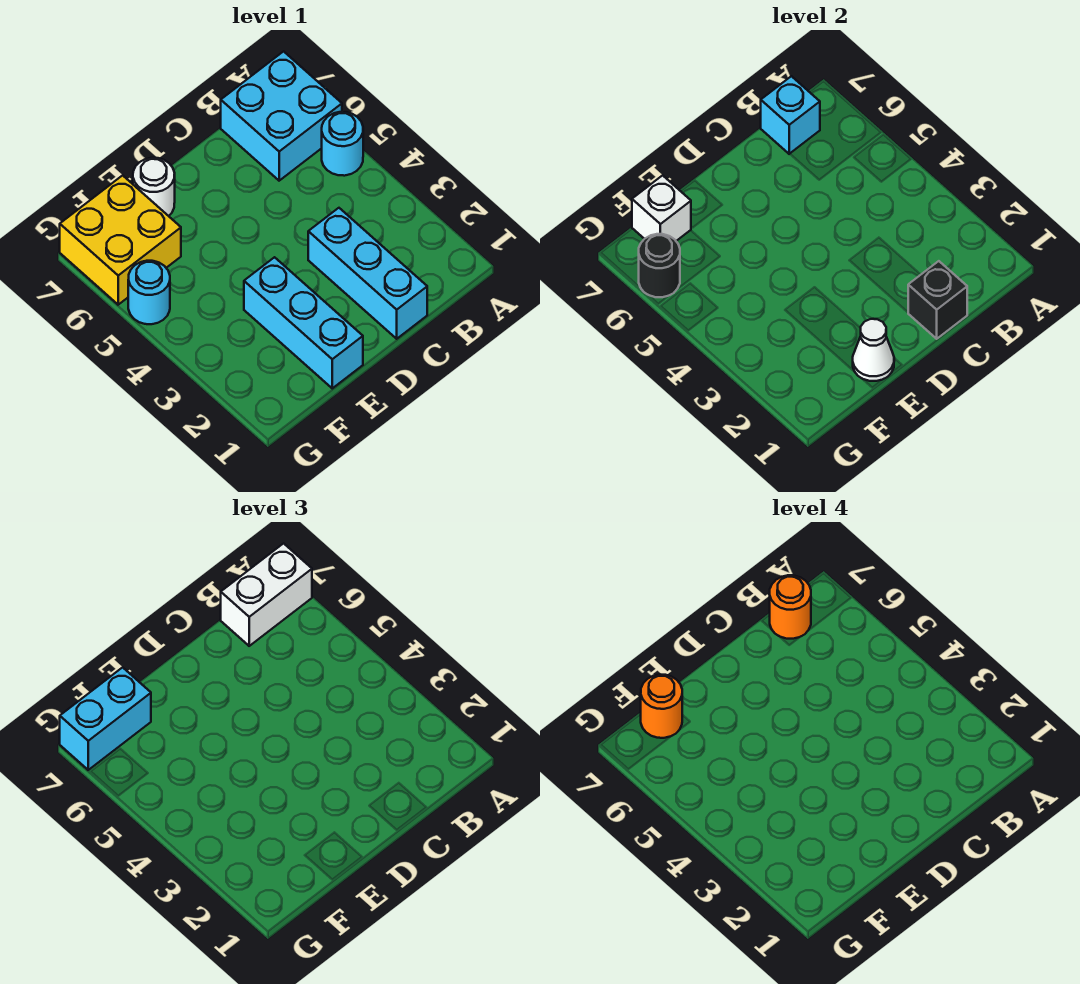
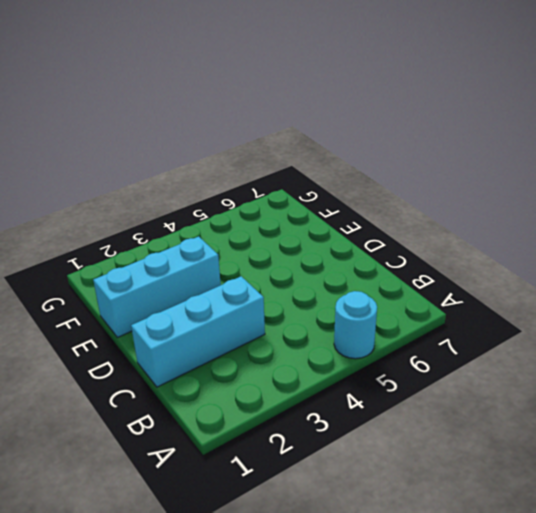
none -> cyan brick A6:B7 level 1
none -> white round brick E7 level 1
none -> yellow brick F6:G7 level 1

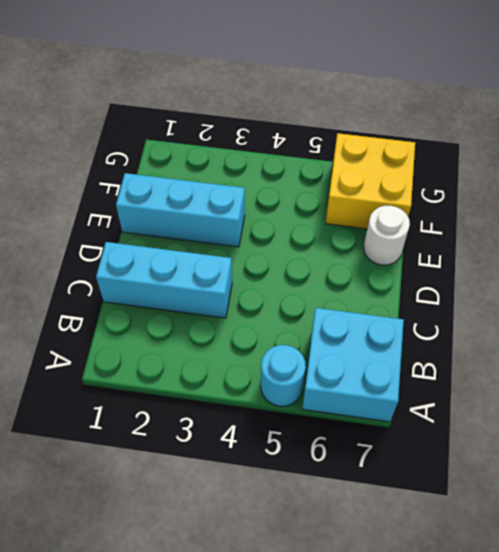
none -> cyan round brick G5 level 1
none -> cyan brick B7 level 2
none -> black brick C1 level 2

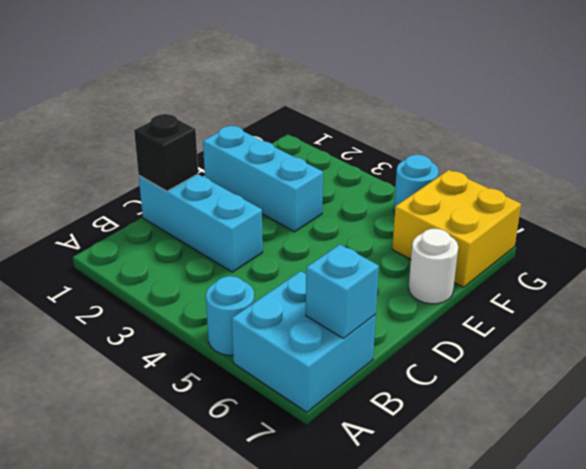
none -> white cone E1 level 2
none -> white brick F7 level 2
none -> black round brick G6 level 2

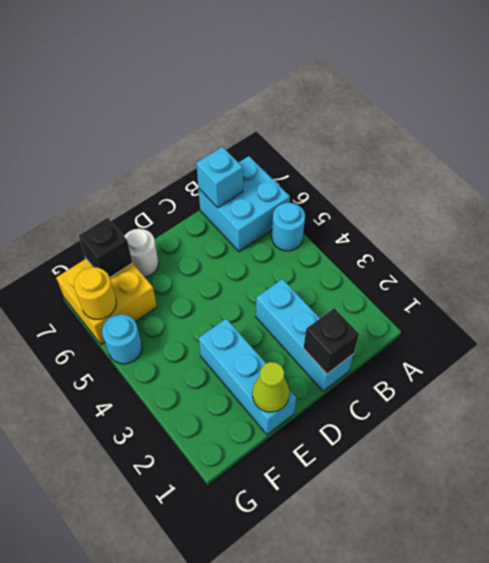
lime cone E1 level 2 -> white cone E1 level 2
black brick F7 level 2 -> white brick F7 level 2
yellow round brick G6 level 2 -> black round brick G6 level 2
none -> white brick A7:B7 level 3
none -> cyan brick F7:G7 level 3
none -> orange round brick B7 level 4

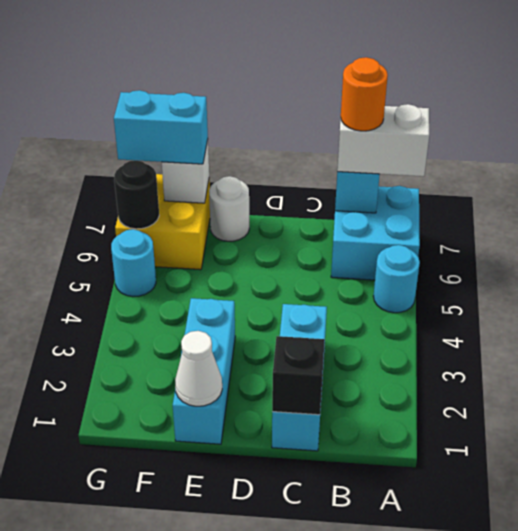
none -> orange round brick F7 level 4

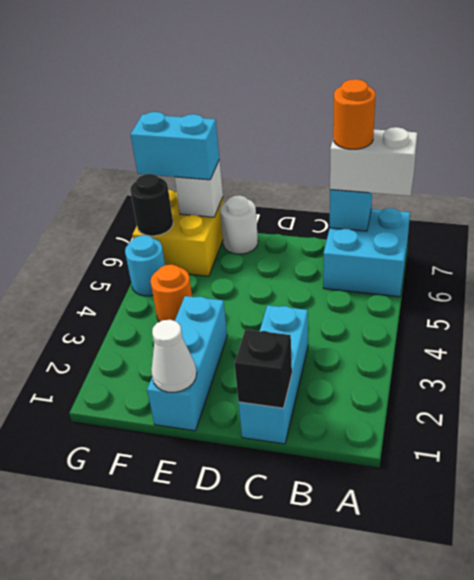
orange round brick F4 level 1 -> orange round brick F7 level 4
none -> cyan round brick A5 level 1

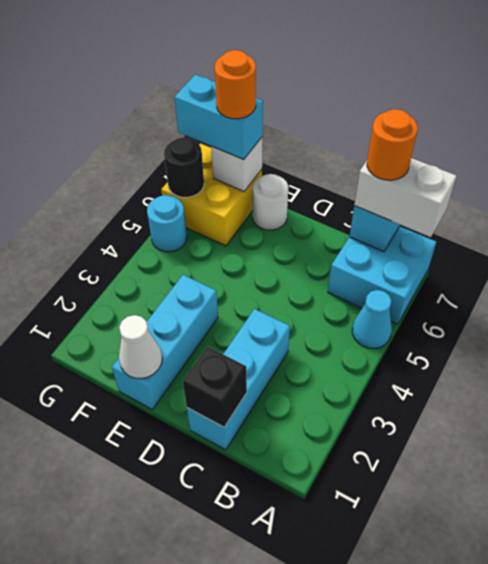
cyan cone A5 level 1 -> cyan round brick A5 level 1

